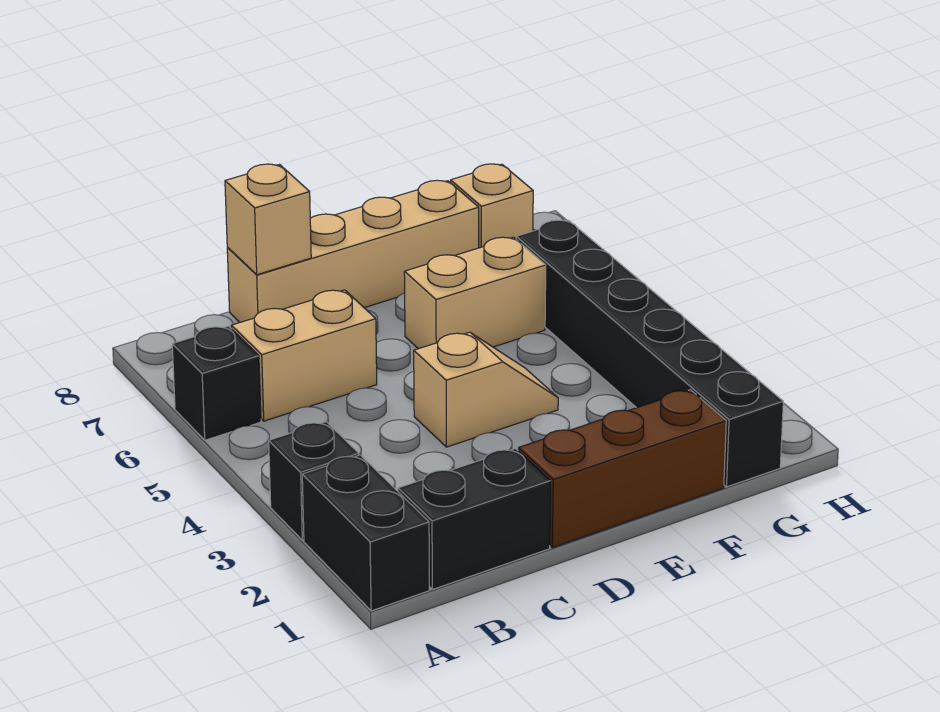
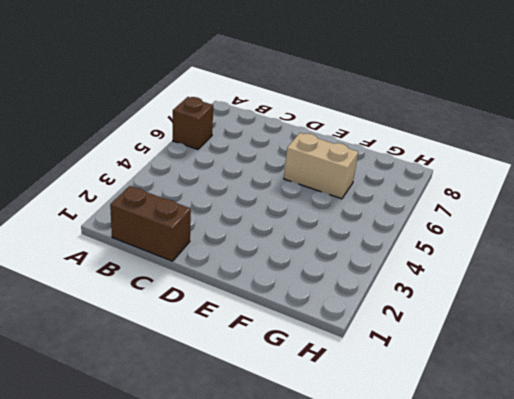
brown brick A6 level 1 -> black brick A6 level 1
brown brick B1:C1 level 1 -> black brick B1:C1 level 1
none -> black brick A1:A2 level 1
none -> black brick A3 level 1
none -> tan brick B6:C6 level 1

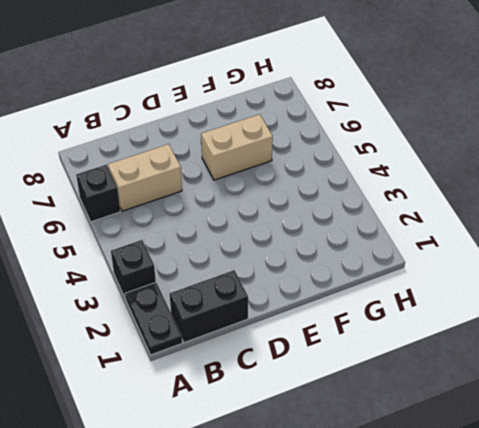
black plate A1:A2 level 1 -> black brick A1:A2 level 1
none -> tan brick C8:F8 level 1
none -> brown brick D1:F1 level 1
none -> tan slope D4:E4 level 1 top D

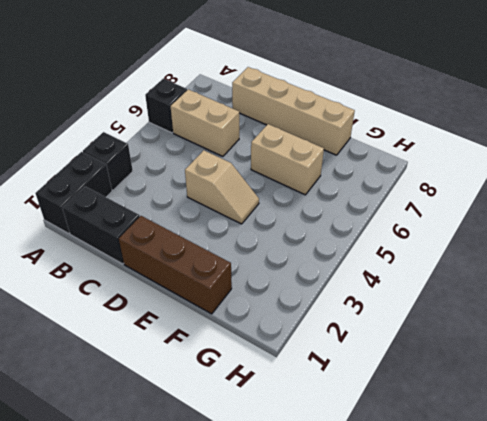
none -> black brick G1:G6 level 1
none -> tan brick G8 level 1
none -> tan brick C8 level 2

